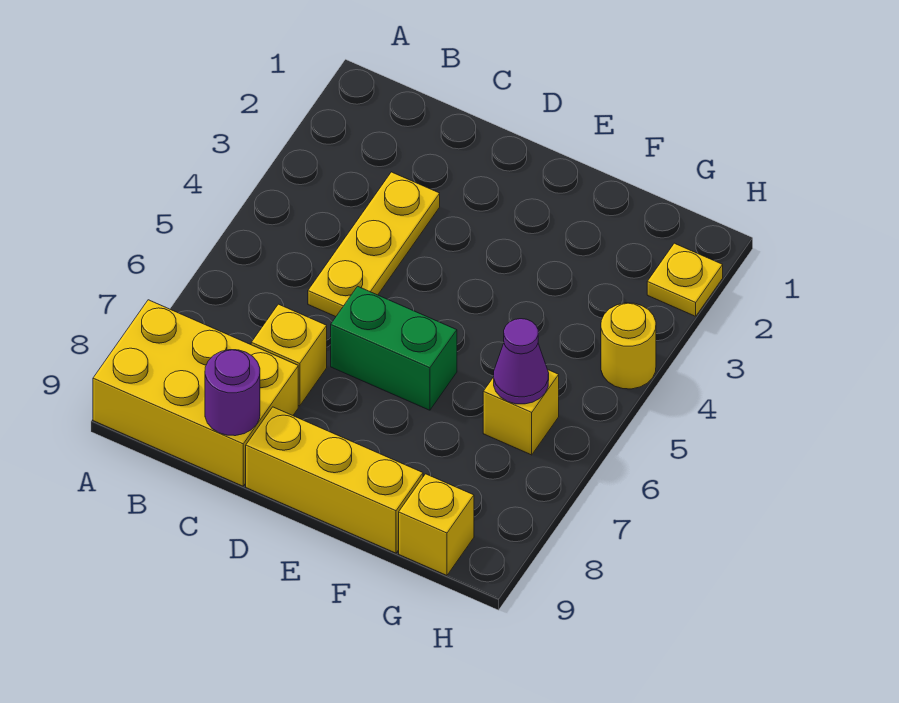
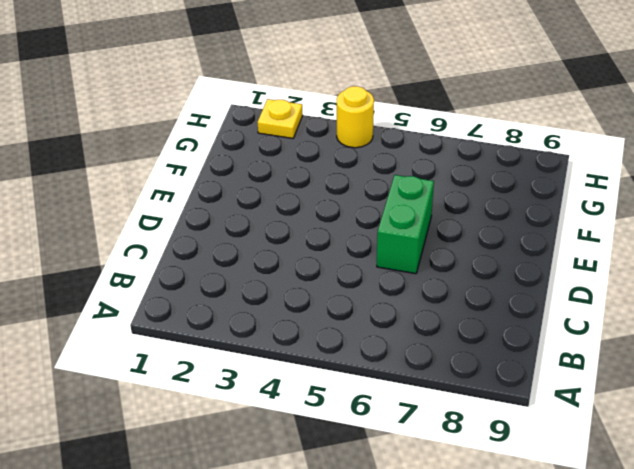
none -> yellow brick A8:C9 level 1
none -> yellow plate C3:C5 level 1

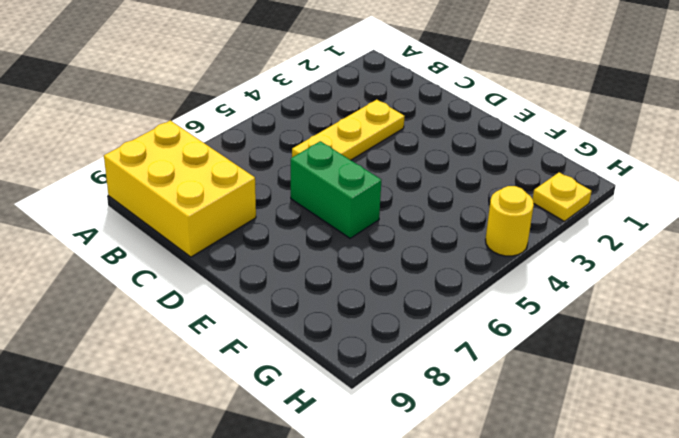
none -> yellow brick C7 level 1
none -> yellow brick D9:F9 level 1

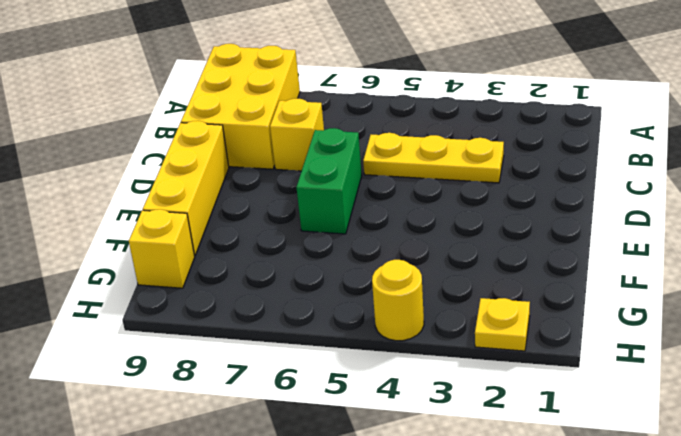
none -> yellow brick G6 level 1
none -> purple round brick C9 level 2

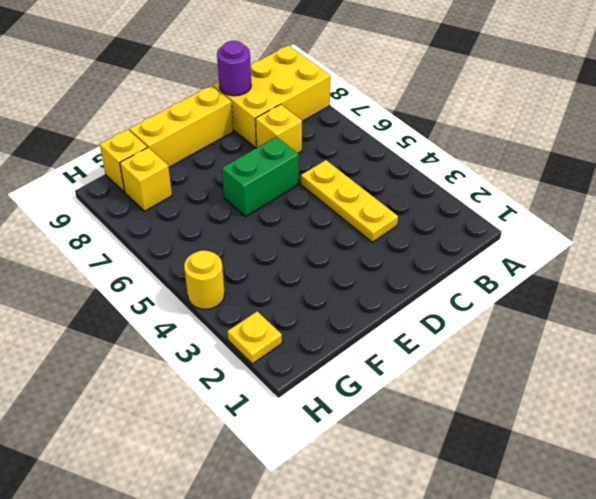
yellow brick G8 level 1 -> yellow brick G6 level 1
none -> purple cone G6 level 2

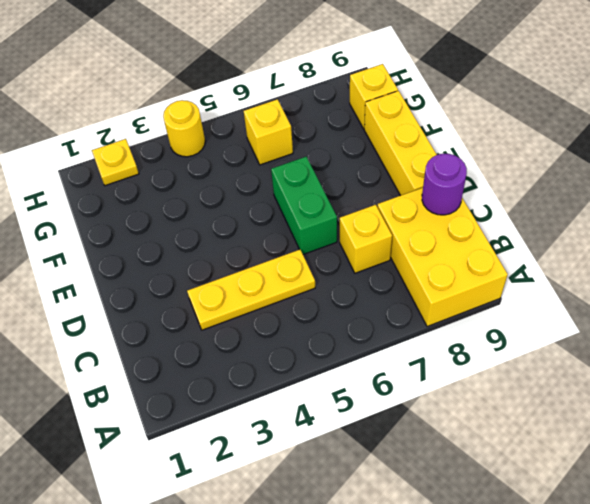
none -> purple cone G6 level 2

